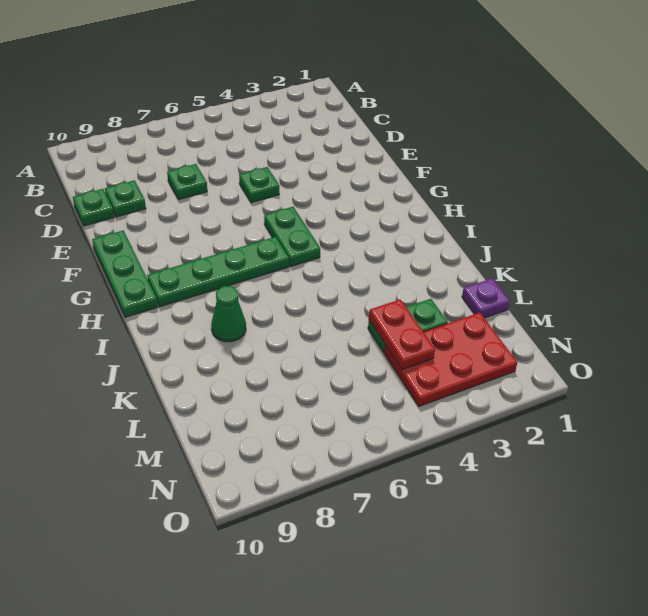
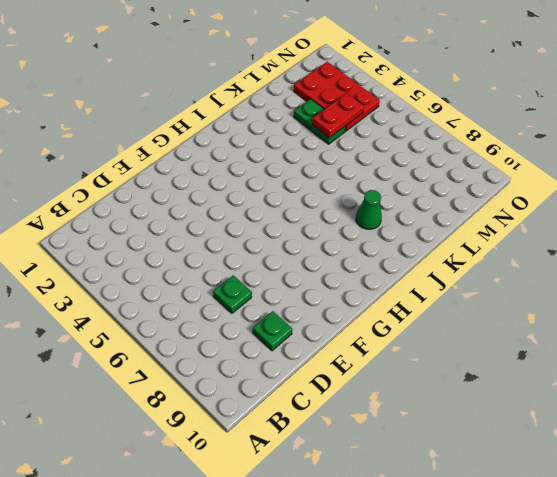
none -> green plate D10 level 1
none -> green plate E5 level 1
none -> green plate F10:H10 level 1

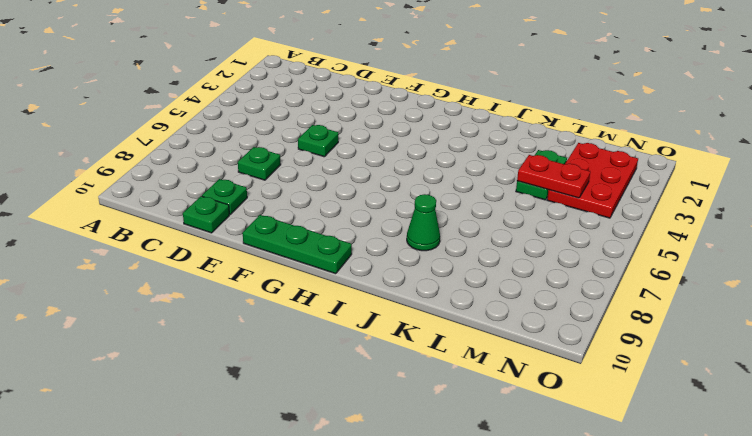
none -> green plate G5:H5 level 1
none -> green plate H6:H9 level 1
none -> purple plate L1 level 1

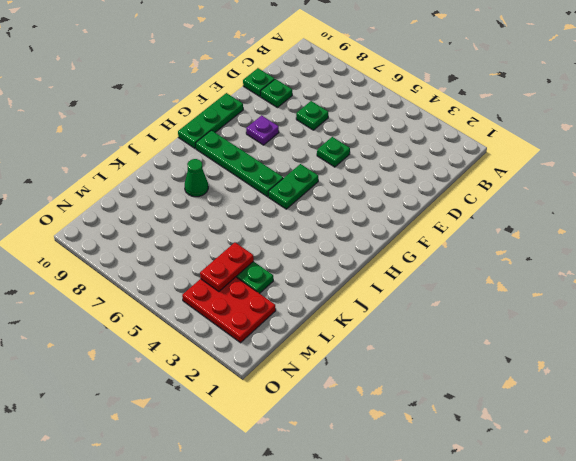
purple plate F8 level 1 -> purple plate L1 level 1

